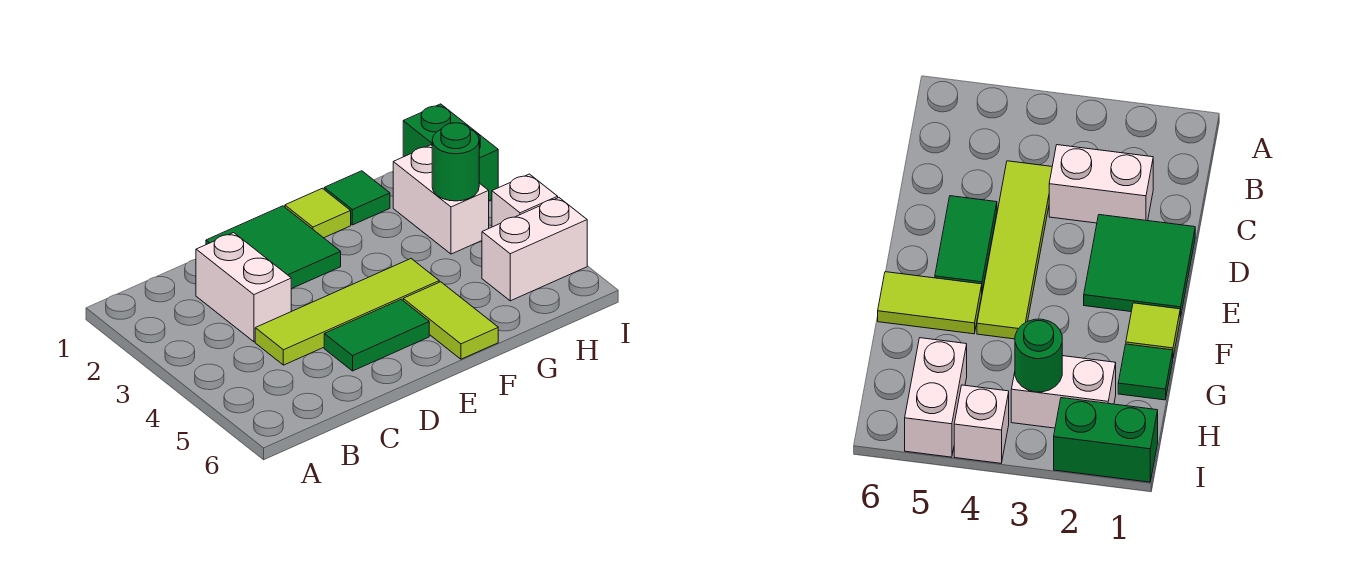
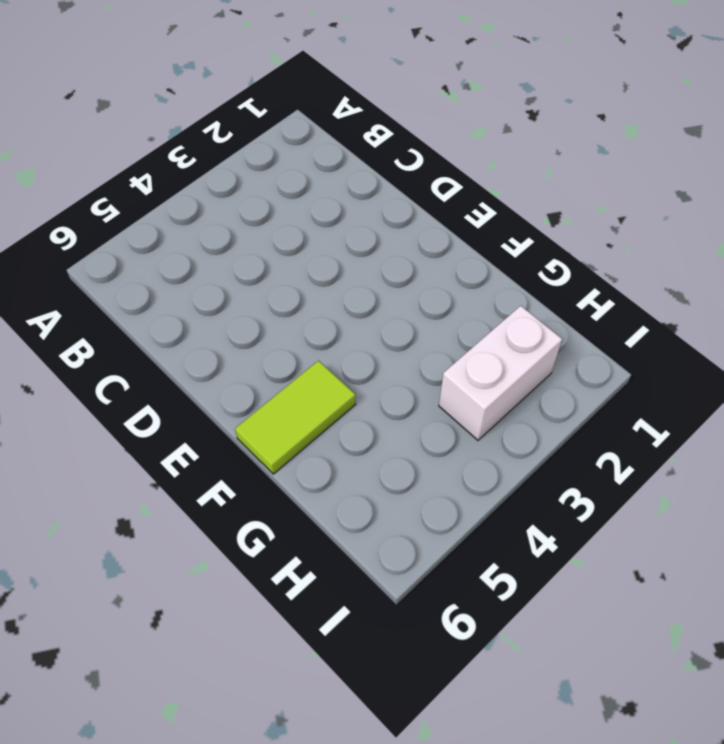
none -> white brick C2:C3 level 1
none -> lime tile C4:F4 level 1
none -> green tile D1:E2 level 1

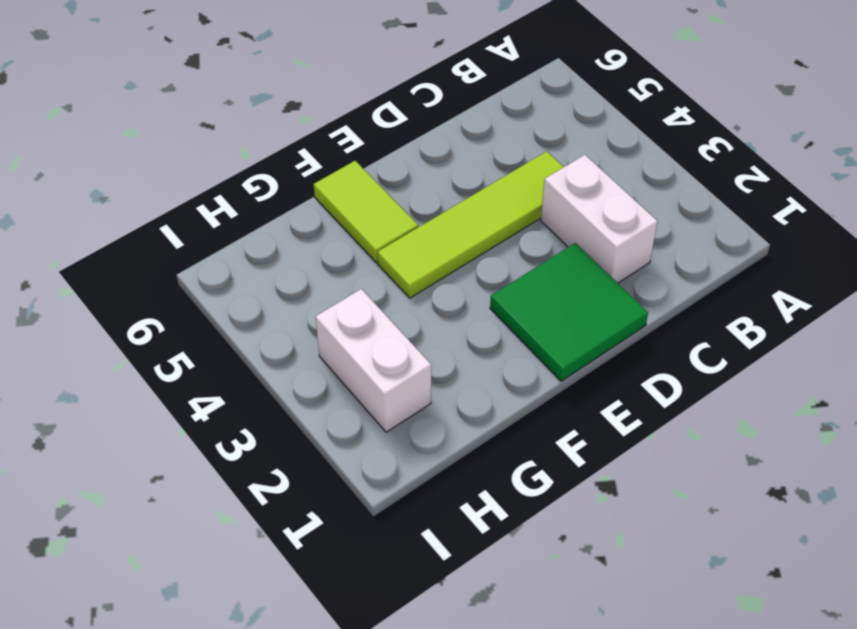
none -> green tile D5:E5 level 1
none -> lime tile F1 level 1
none -> green tile G1 level 1

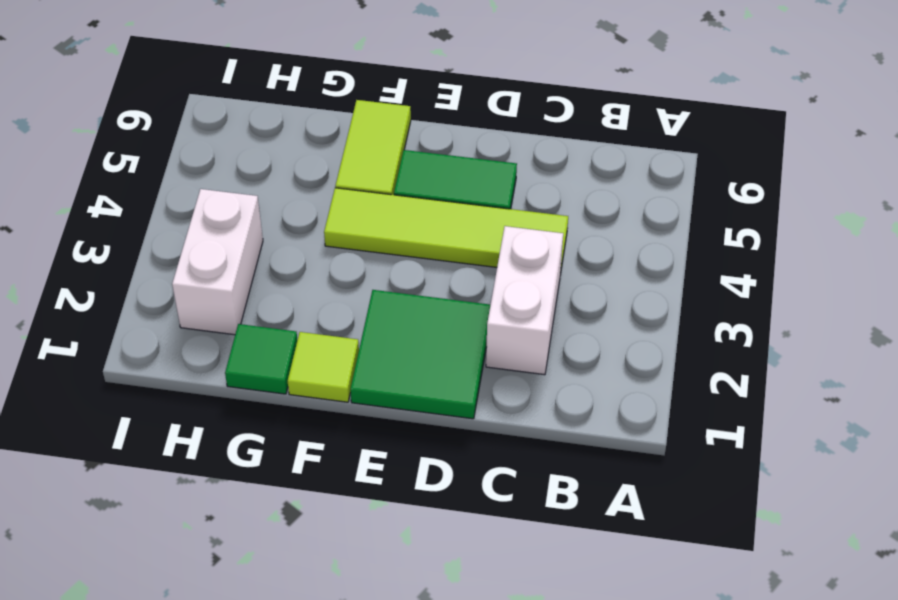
none -> white brick H5:I5 level 1
none -> green brick I1:I2 level 1
none -> white brick I4 level 1

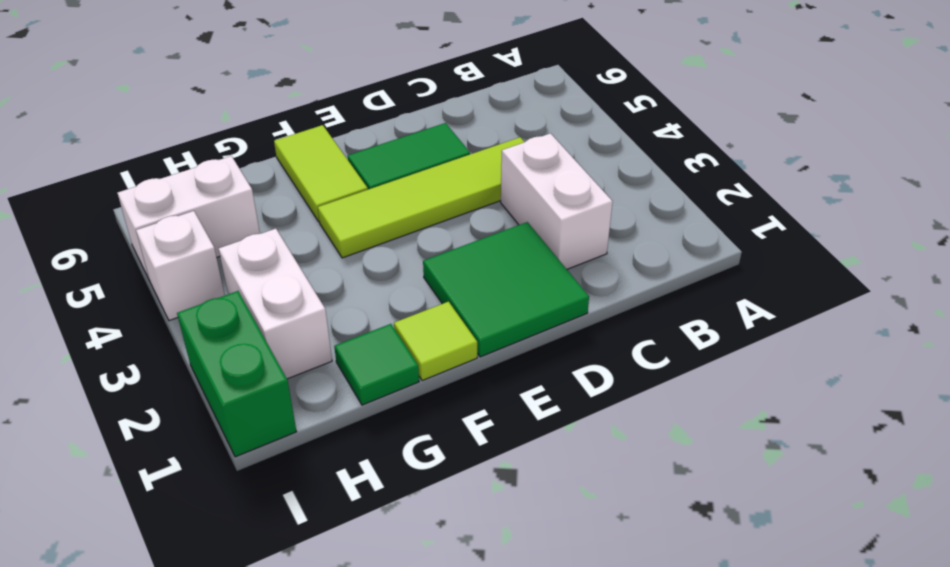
none -> green round brick H3 level 2

